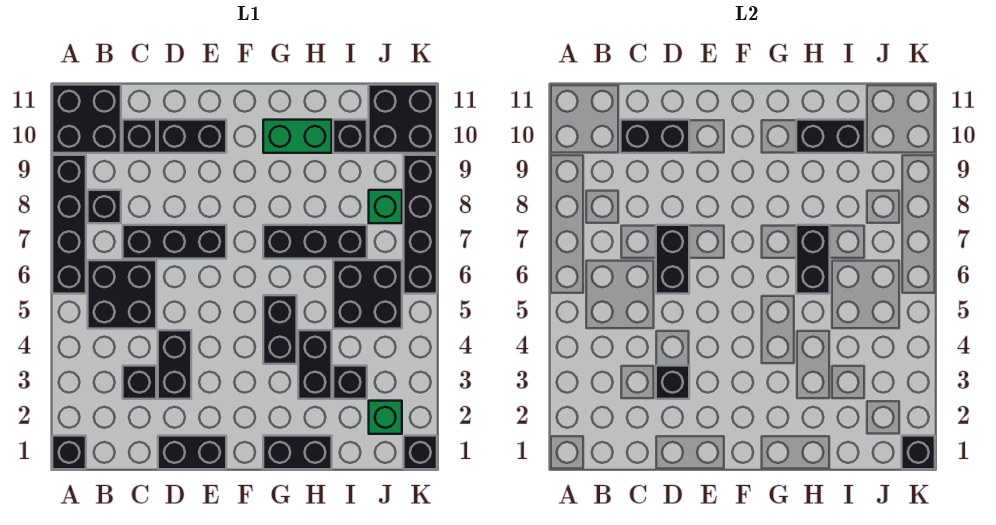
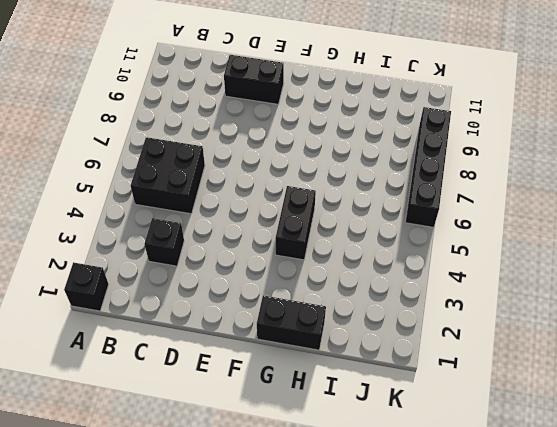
none -> black brick A6:A9 level 1
none -> black brick A10:B11 level 1
none -> black brick B8 level 1
none -> black brick C7:E7 level 1

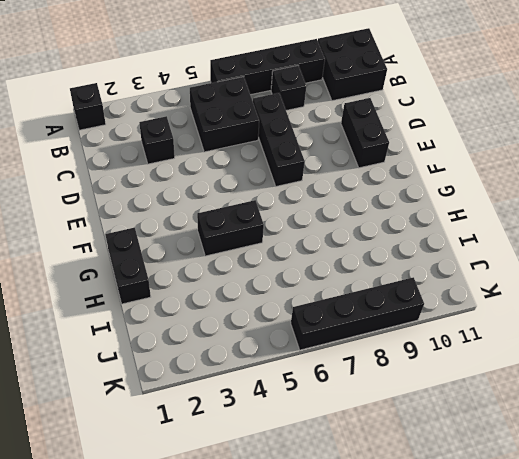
none -> black brick C10 level 1
none -> black brick D1:E1 level 1
none -> black brick D3:D4 level 1
none -> black brick G7:I7 level 1

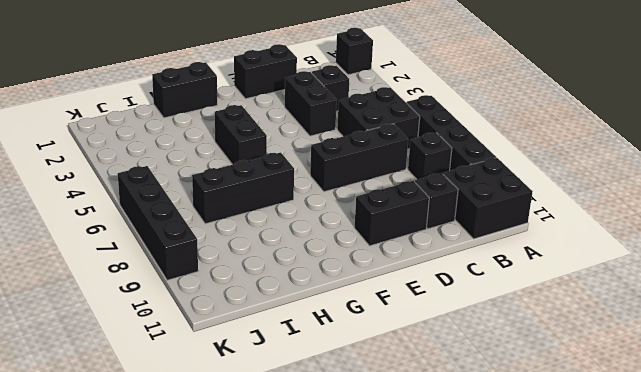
none -> green brick G10:H10 level 1
none -> black brick H3:H4 level 1
none -> black brick I3 level 1
none -> black brick I5:J6 level 1

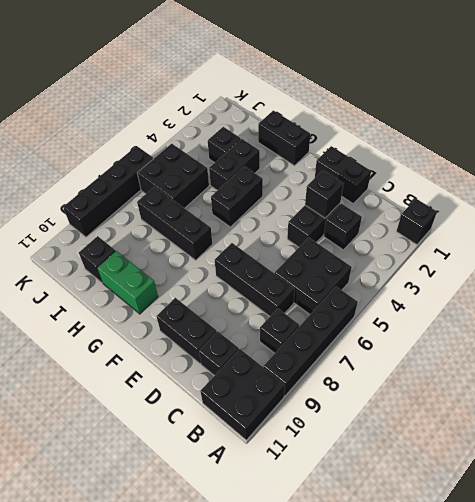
none -> green brick J2 level 1
none -> green brick J8 level 1
none -> black brick J10:K11 level 1
none -> black brick K1 level 1

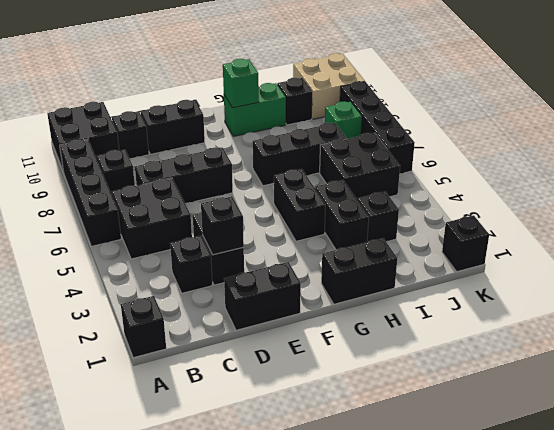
green brick G10 level 2 -> green brick J2 level 1
tan brick J10:K11 level 1 -> black brick J10:K11 level 1
none -> black brick C10:D10 level 2
none -> black brick D6:D7 level 2
none -> black brick H6:H7 level 2
none -> black brick H10:I10 level 2

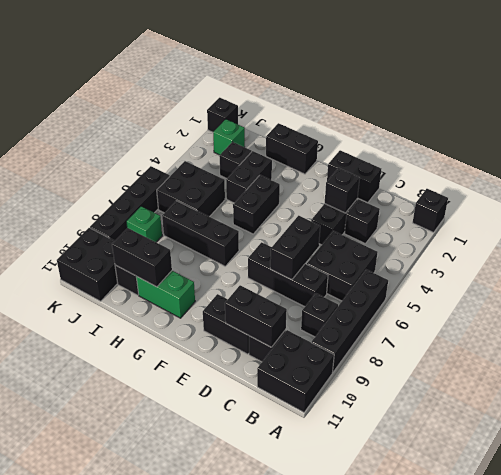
none -> black brick H6:H7 level 2
none -> black brick K1 level 2

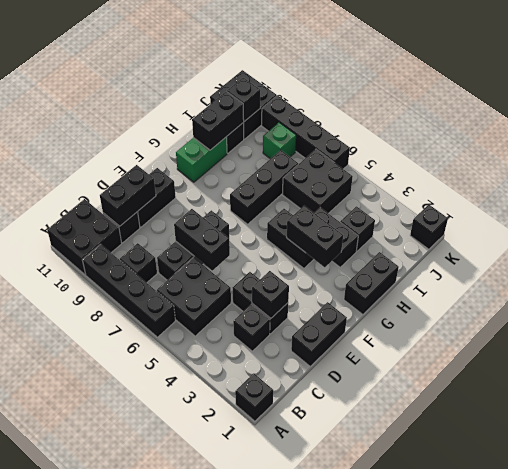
black brick G3:G4 level 2 -> black brick H6:H7 level 2
black brick J10 level 2 -> black brick K1 level 2
none -> green brick J2 level 1

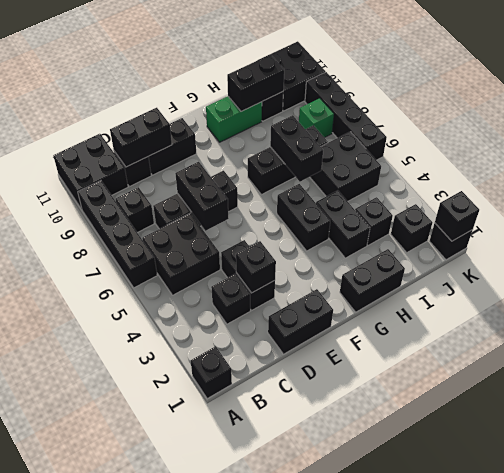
black brick J2 level 1 -> green brick J2 level 1

